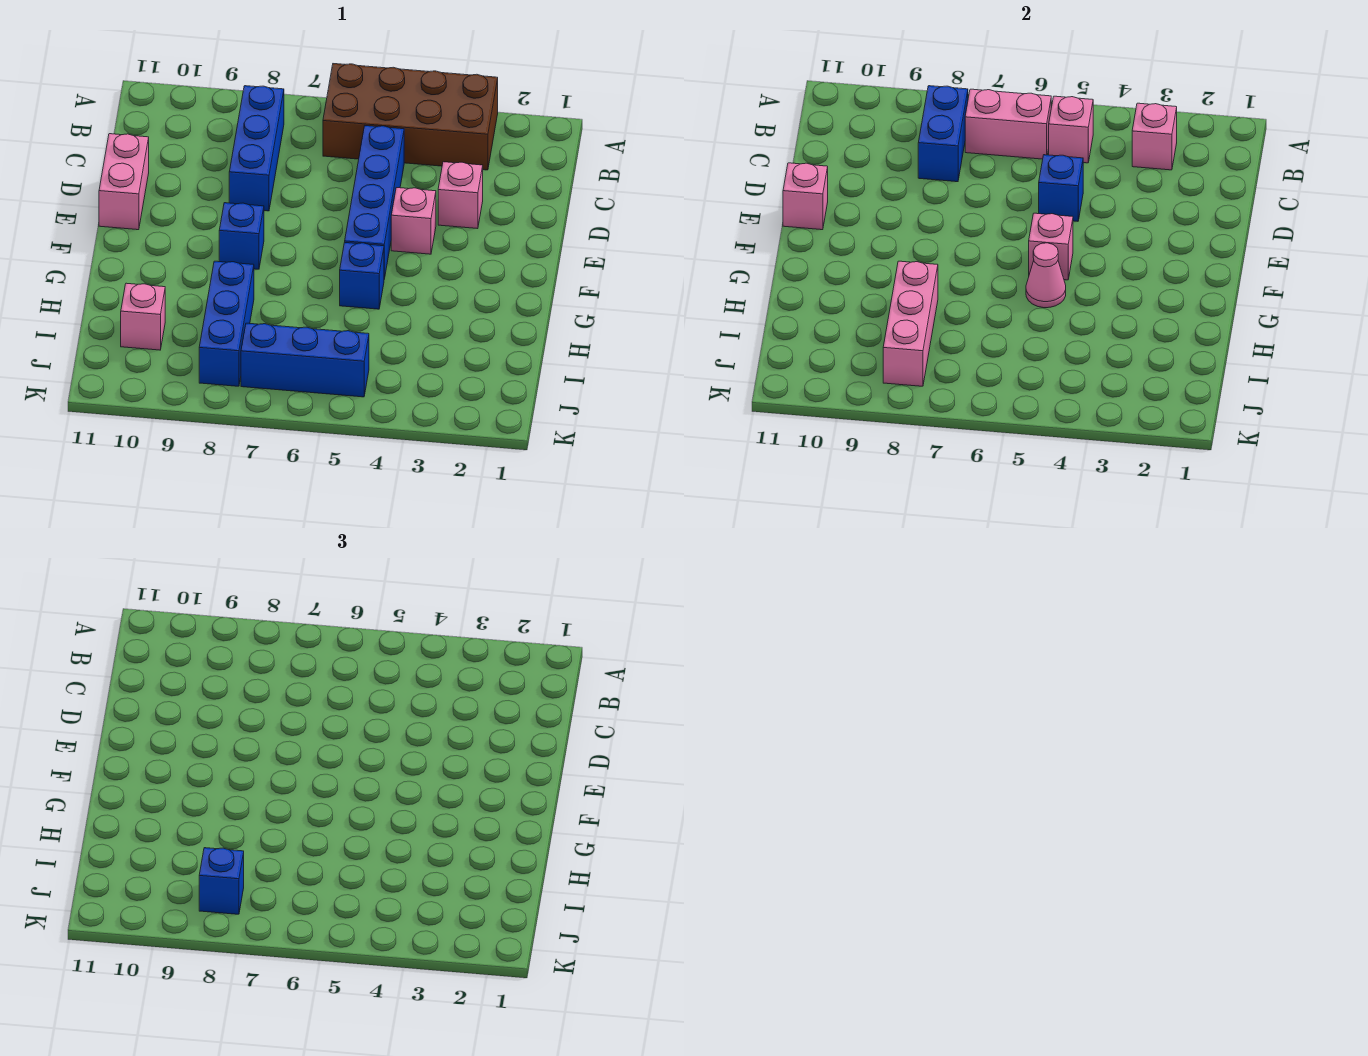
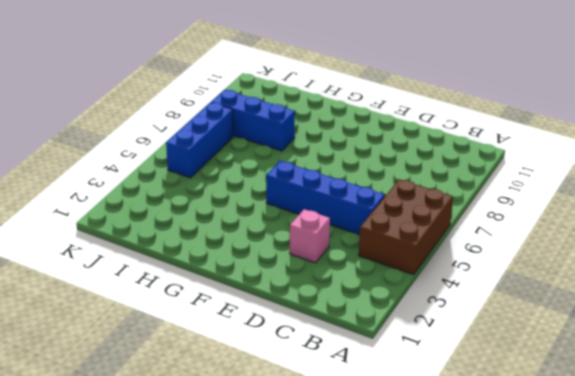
brown brick A4:B6 level 1 -> brown brick A3:B6 level 1
none -> blue brick B8:D8 level 1
none -> pink brick D11:E11 level 1
none -> pink brick E4 level 1

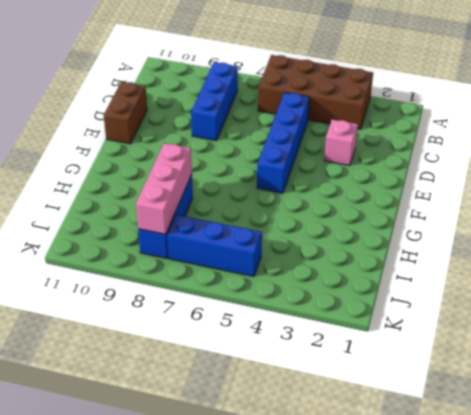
brown brick D11:E11 level 1 -> pink brick D11:E11 level 1
none -> pink brick E4 level 1
none -> blue brick F8 level 1
none -> blue brick G5 level 1

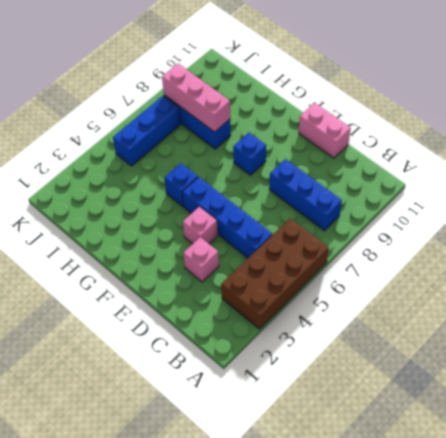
none -> pink brick I10 level 1
none -> pink brick B3 level 2
none -> pink brick B5 level 2

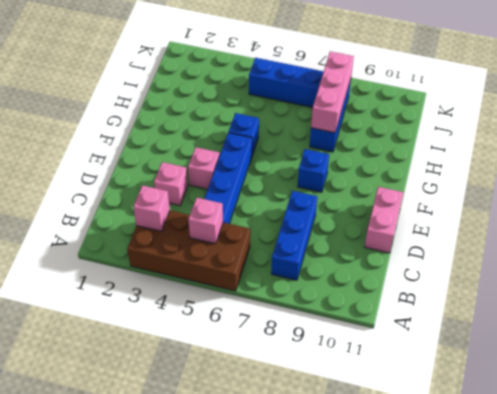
none -> pink brick I10 level 1
none -> pink brick B6:B7 level 2
none -> blue brick B8:C8 level 2

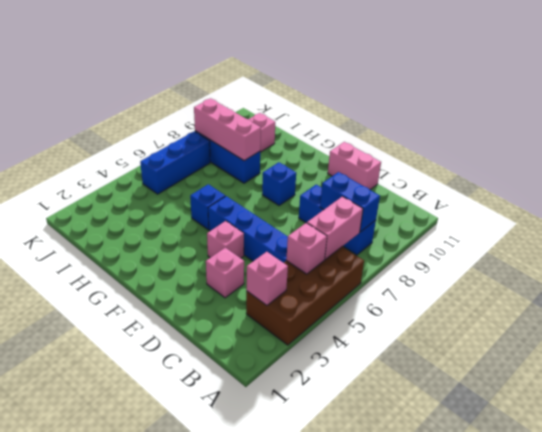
none -> blue brick D5 level 2
none -> pink brick E11 level 2
none -> pink brick F5 level 2

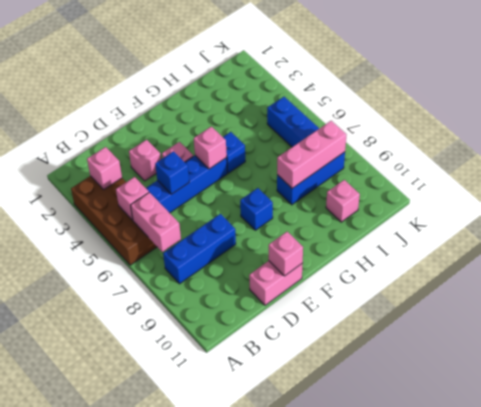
none -> blue brick B8:C8 level 2
none -> pink cone G5 level 2
none -> blue brick J8 level 3

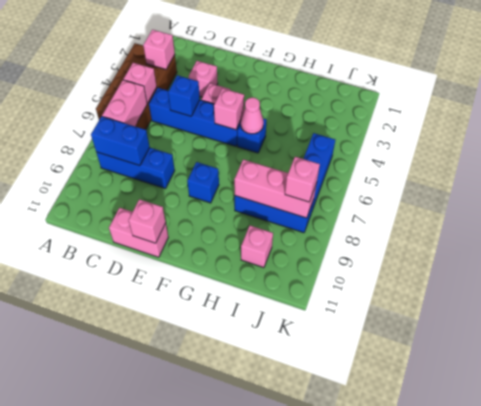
pink brick J8 level 3 -> blue brick J8 level 3

